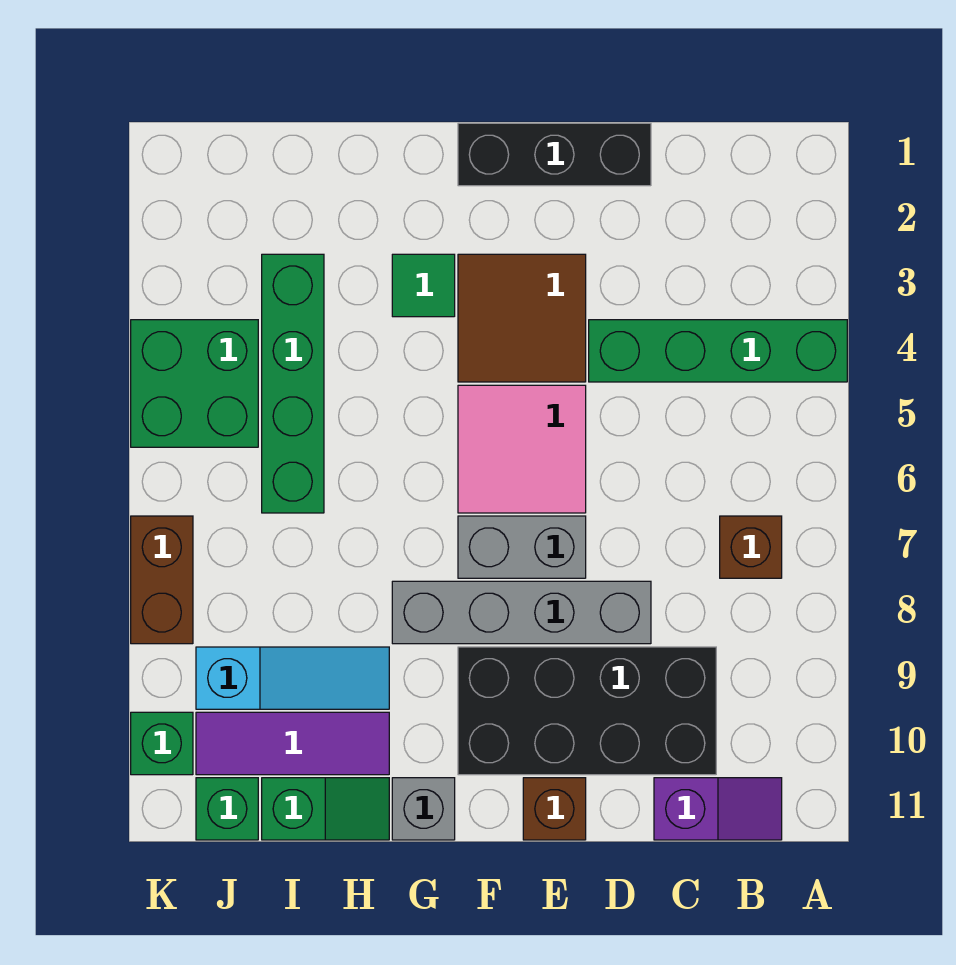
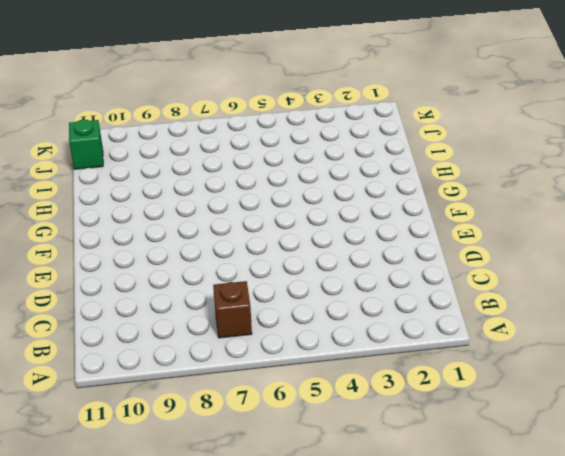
none -> green brick A4:D4 level 1
none -> purple slope B11:C11 level 1 top C
none -> black brick C9:F10 level 1

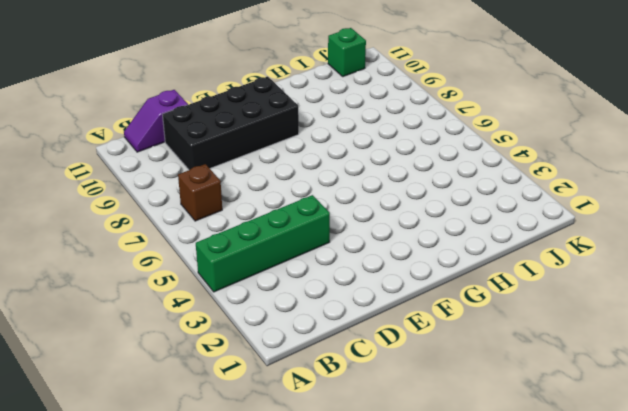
none -> black brick D1:F1 level 1
none -> grey brick D8:G8 level 1
none -> brown tile E3:F4 level 1

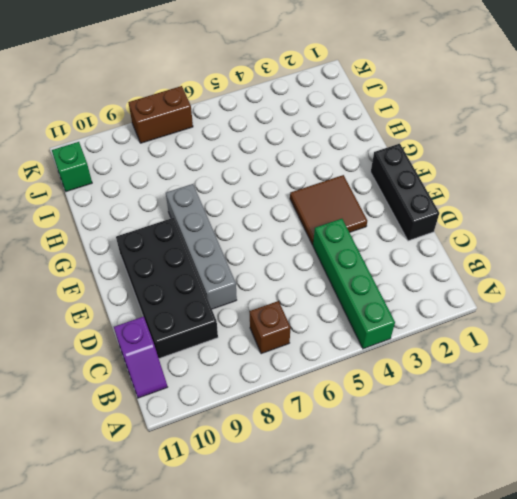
none -> pink tile E5:F6 level 1
none -> grey brick E7:F7 level 1
none -> brown brick E11 level 1

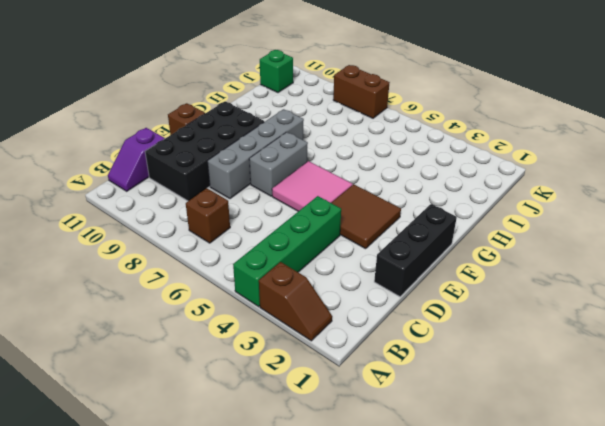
brown slope A2:A3 level 1 top 3 -> none
none -> green tile G3 level 1
none -> grey brick G11 level 1
none -> cyan slope H9:J9 level 1 top J

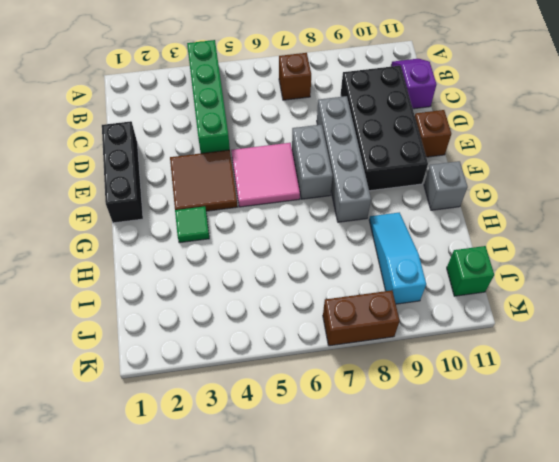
none -> purple tile H10:J10 level 1
none -> green slope H11:I11 level 1 top I
none -> green brick I3:I6 level 1

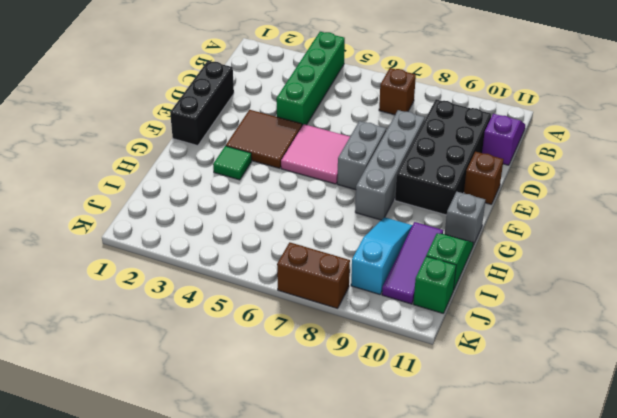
none -> green brick I3:I6 level 1
none -> green brick J4:K5 level 1
none -> green brick K10 level 1

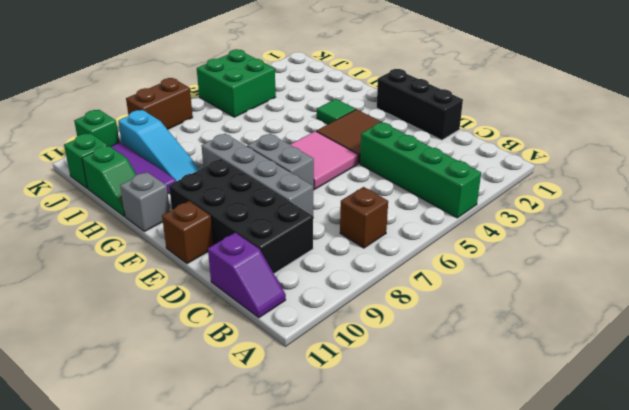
none -> green brick I3:I6 level 1

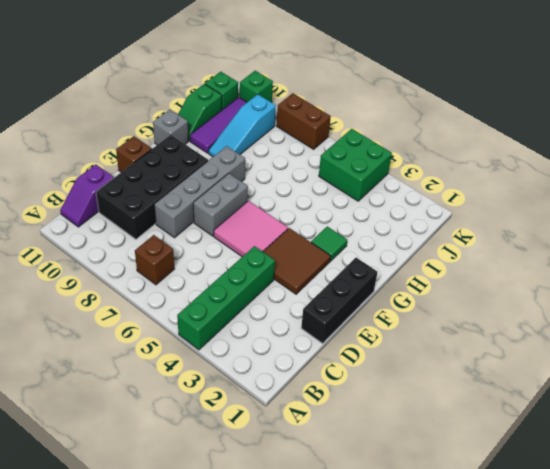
none -> green brick I3:I6 level 1

